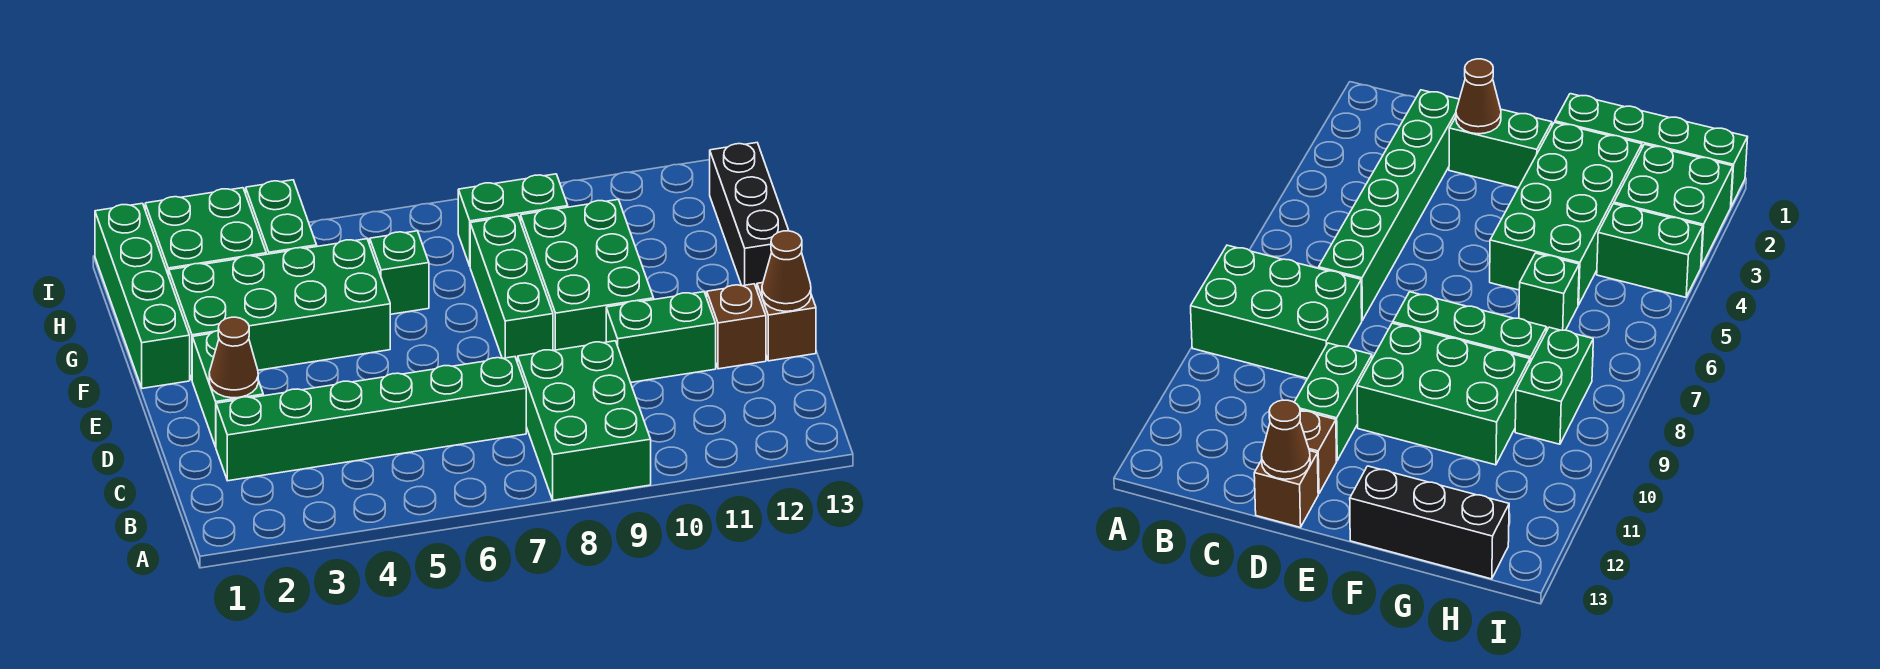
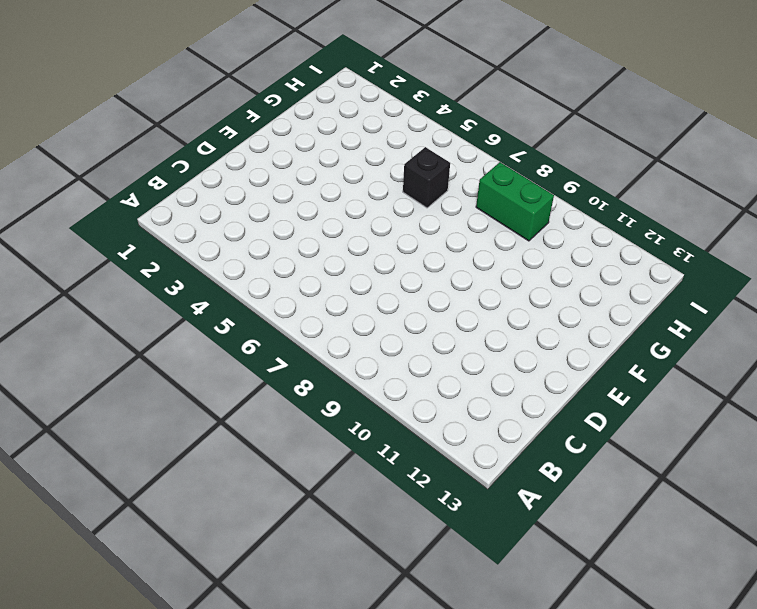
black brick G6 level 1 -> green brick G6 level 1
none -> green brick A8:C9 level 1
none -> green brick C2:C7 level 1
none -> green brick D2:E2 level 1

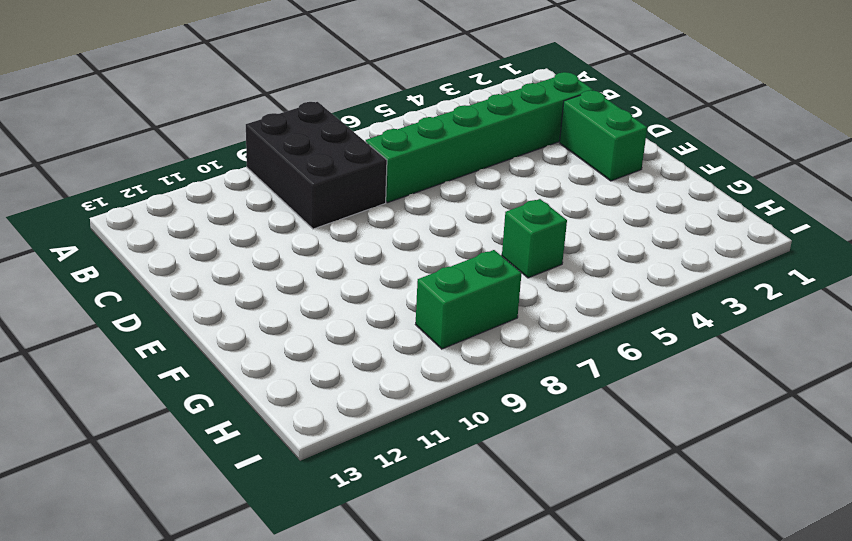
black brick A8:C9 level 1 -> green brick A8:C9 level 1
none -> green brick D10:D11 level 1
none -> brown brick D12 level 1
none -> brown brick D13 level 1

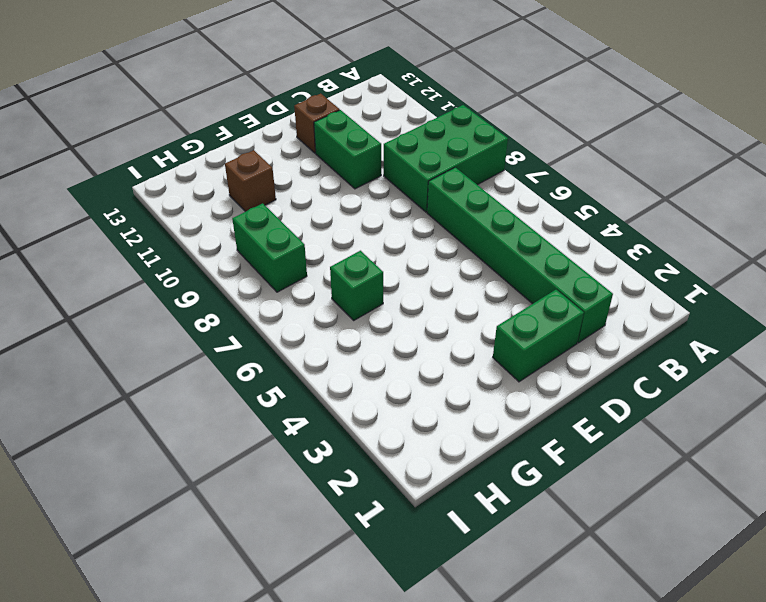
brown brick G11 level 1 -> brown brick D13 level 1
none -> green brick E8:G8 level 1
none -> green brick E9:G10 level 1
none -> green brick F1:I1 level 1

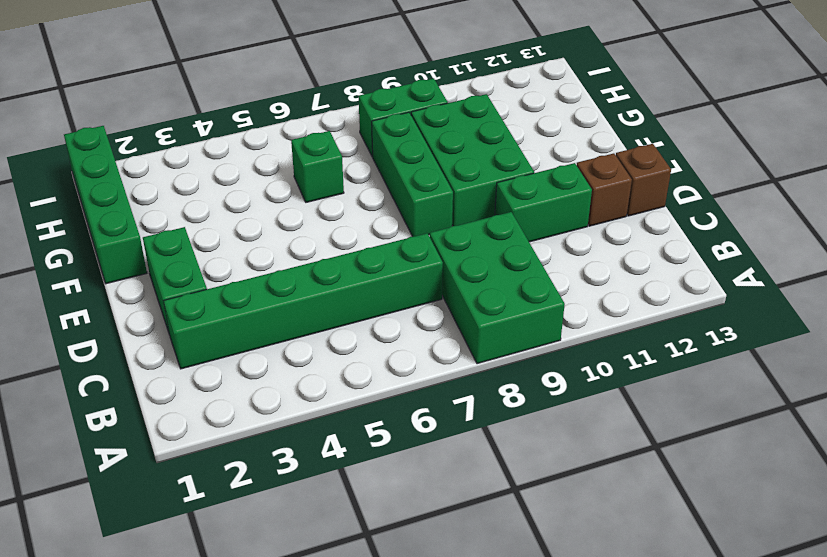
none -> green brick F2:G5 level 1
none -> black brick F13:H13 level 1
none -> green brick H2:I3 level 1

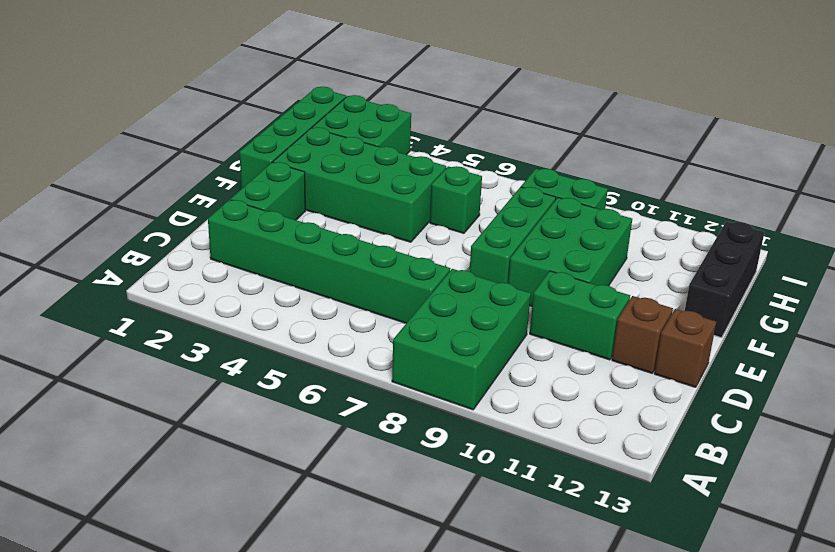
none -> green brick H4:I4 level 1
none -> brown cone D2 level 2
none -> brown cone D13 level 2

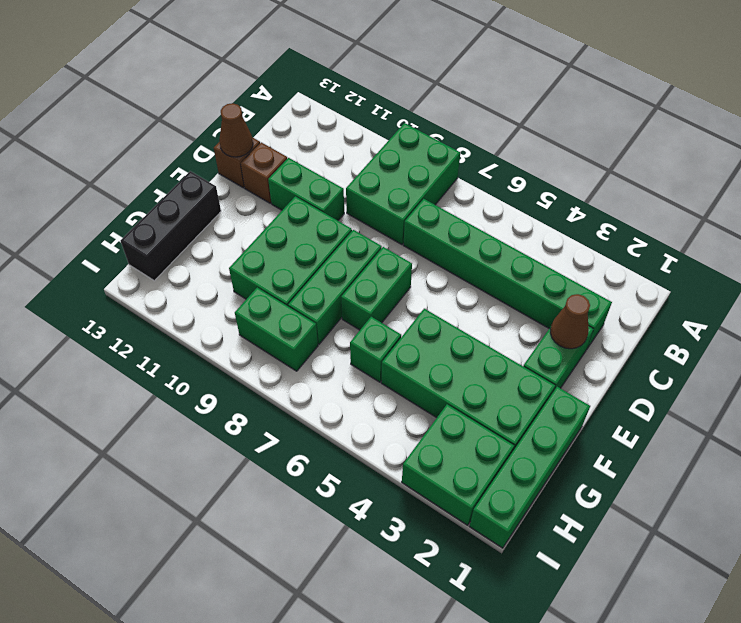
green brick E7:F7 level 1 -> green brick H4:I4 level 1

